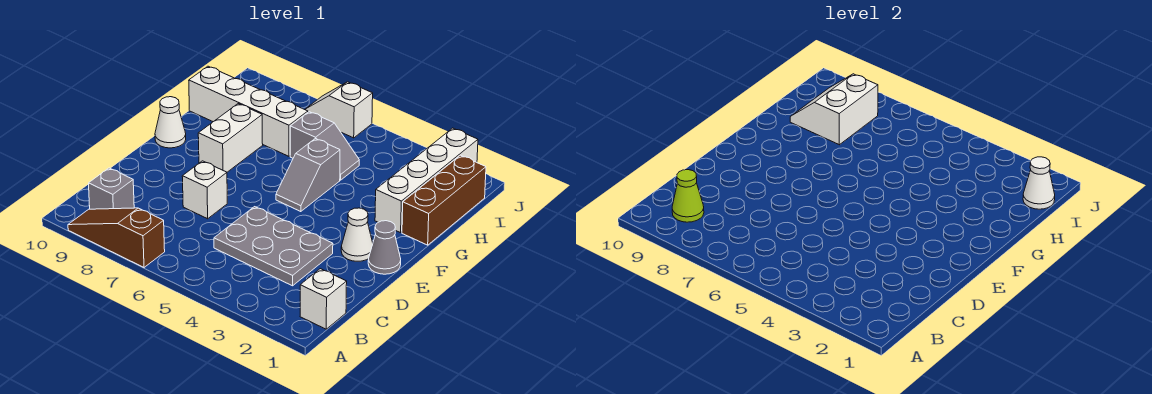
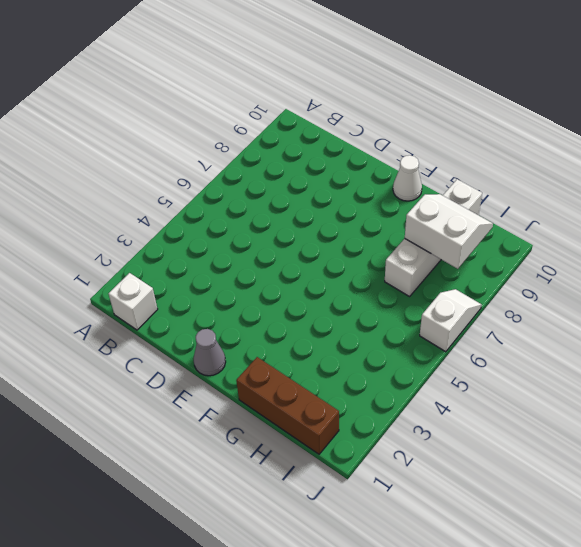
none -> brown slope A7:A9 level 1 top 7
none -> grey brick B9 level 1
none -> grey plate C3:D5 level 1

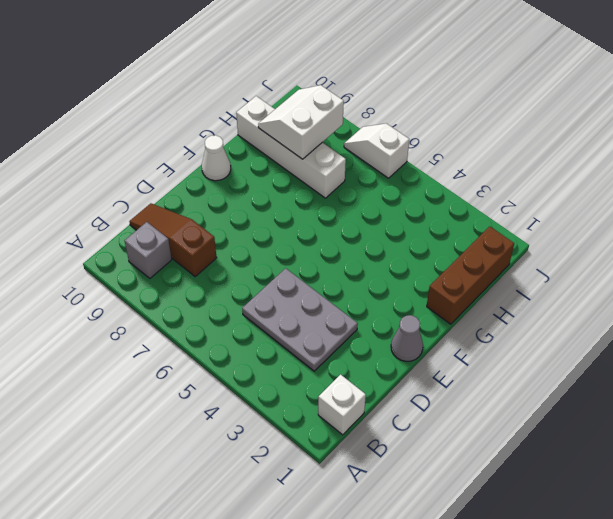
brown slope C8:C10 level 1 top 8 -> brown slope A7:A9 level 1 top 7
none -> white brick D7 level 1
none -> white cone E2 level 1
none -> grey slope F5:G5 level 1 top G

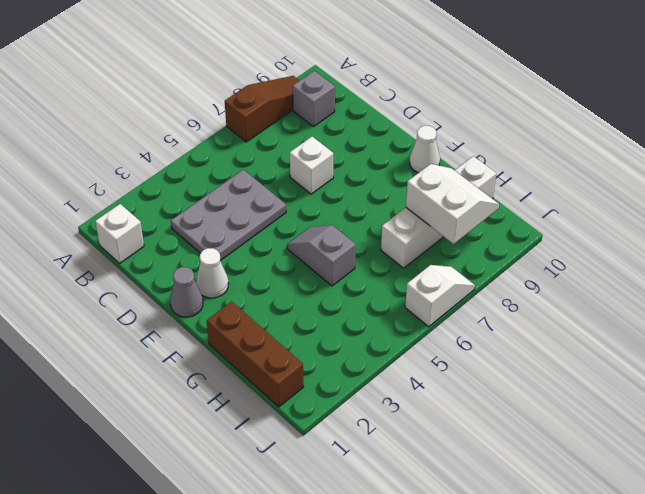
none -> white brick F8:G8 level 1
none -> white brick G2:J2 level 1
none -> grey slope H5:H6 level 1 top 6

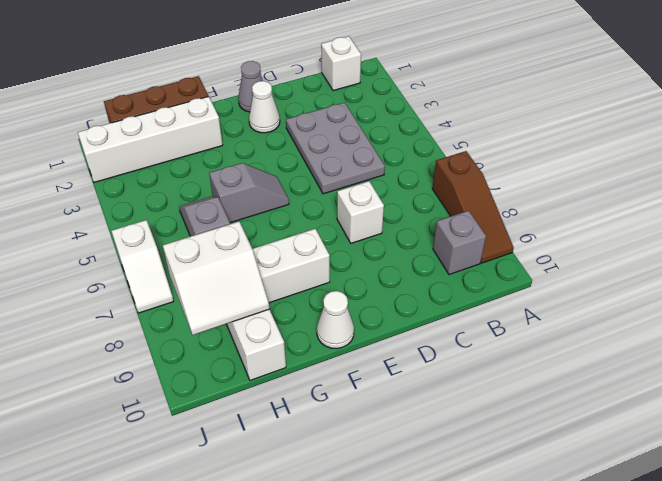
none -> lime cone B9 level 2
none -> white cone I1 level 2

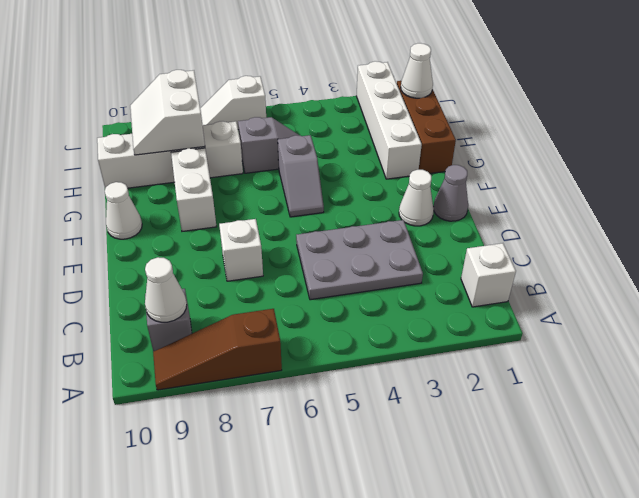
white cone B9 level 2 -> lime cone B9 level 2

